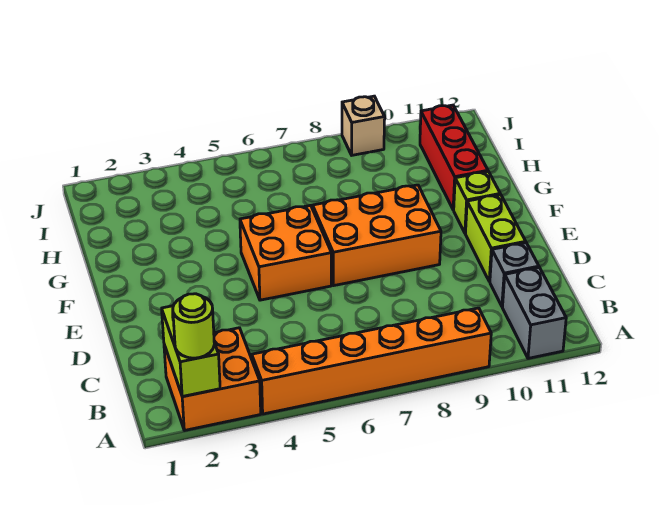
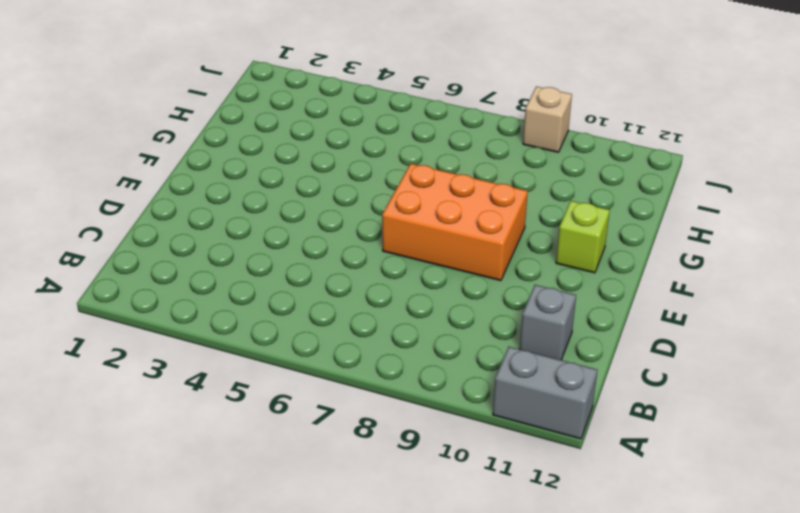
grey brick A11:A12 level 1 -> grey brick A11:B11 level 1
none -> orange brick A2:B3 level 1
none -> orange brick A4:A9 level 1
none -> lime brick D11:E11 level 1

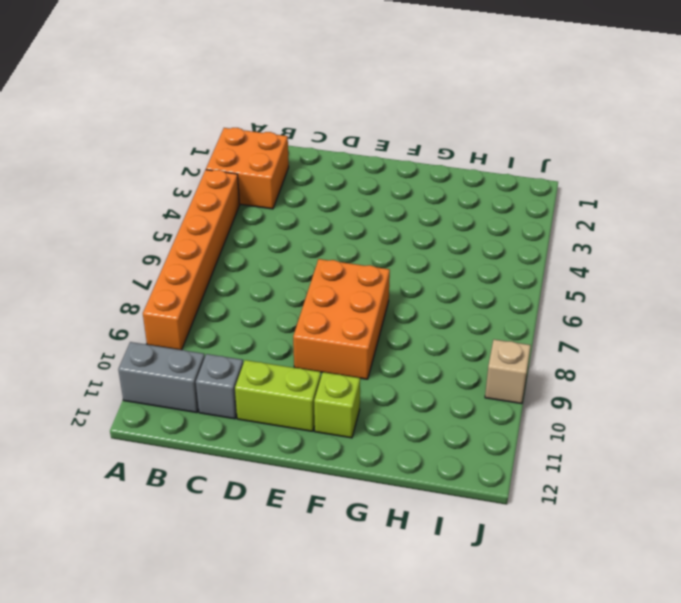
none -> orange brick E5:F6 level 1
none -> red brick G11:I11 level 1
none -> lime brick A2:B2 level 2

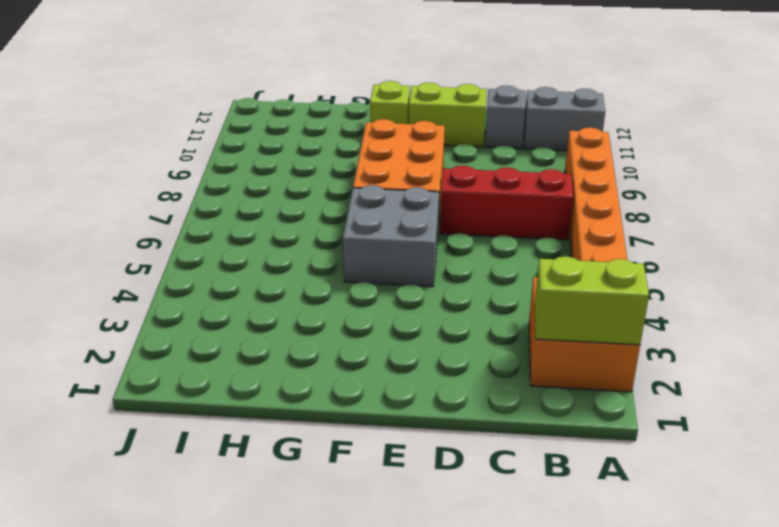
red brick B7:D7 level 1 -> red brick G11:I11 level 1
grey brick E5:F6 level 1 -> orange brick E5:F6 level 1
none -> tan brick J9 level 1
none -> lime round brick A2 level 3

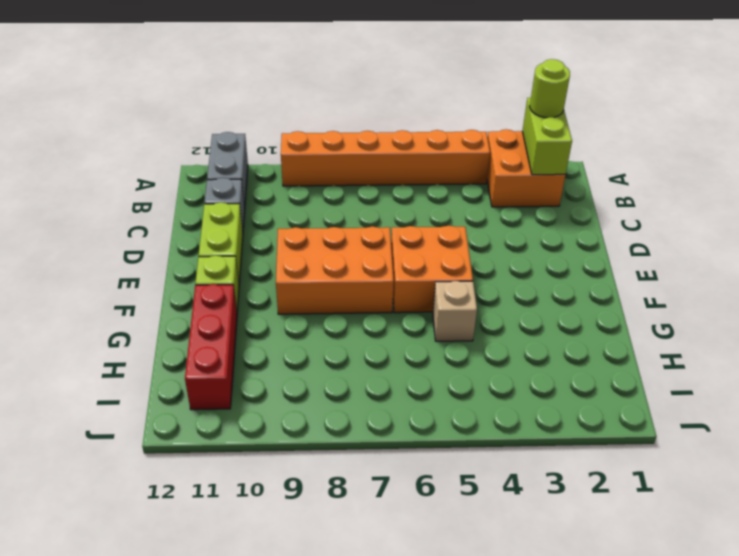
tan brick G5 level 1 -> tan brick J9 level 1

